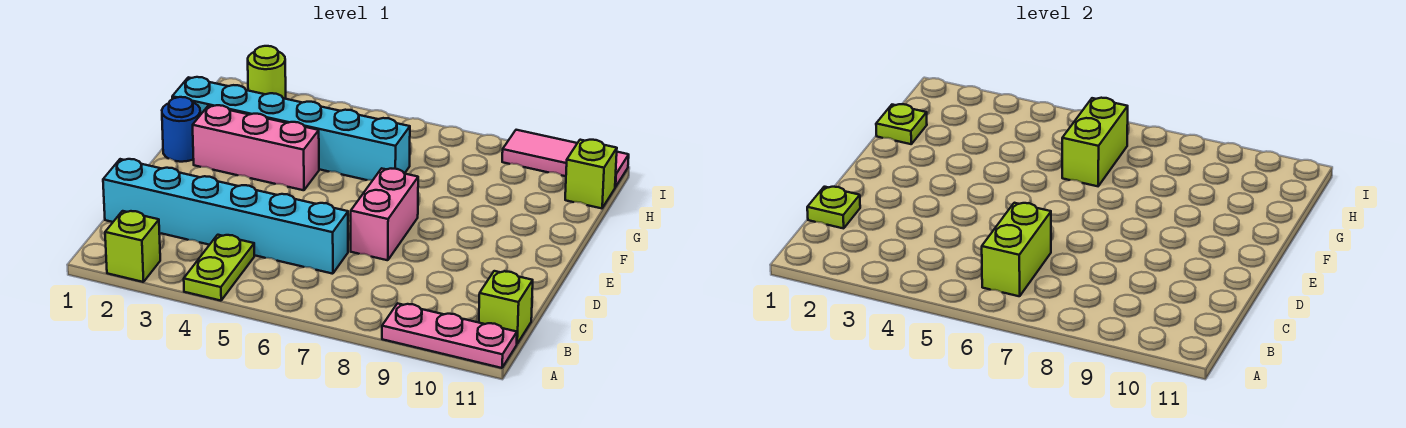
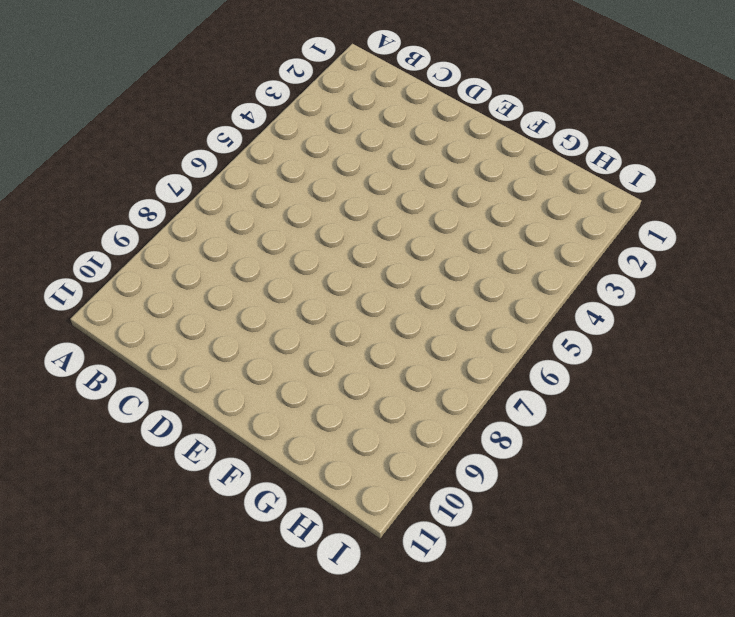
none -> lime brick A2 level 1
none -> lime plate A4:B4 level 1
none -> pink plate A9:A11 level 1

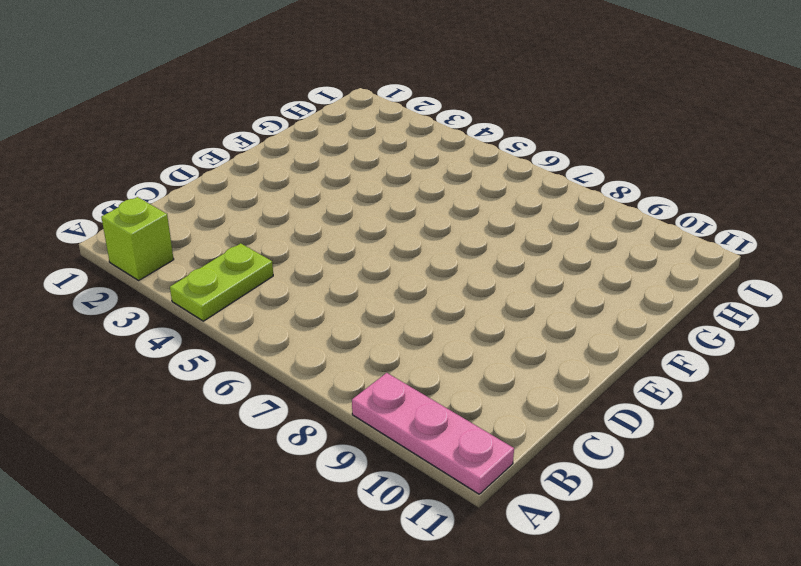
none -> lime brick B11 level 1
none -> cyan brick C1:C6 level 1
none -> pink brick D7:E7 level 1

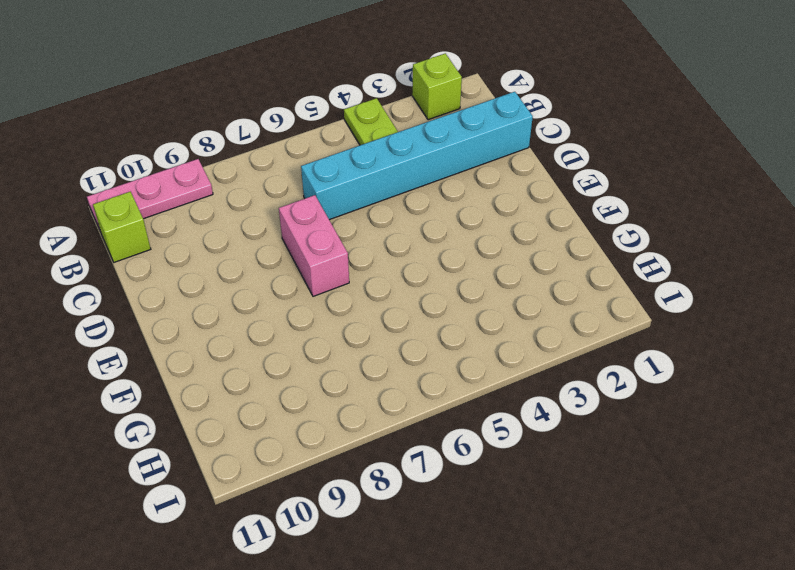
none -> blue round brick F1 level 1
none -> pink brick F2:F4 level 1
none -> cyan brick G1:G6 level 1

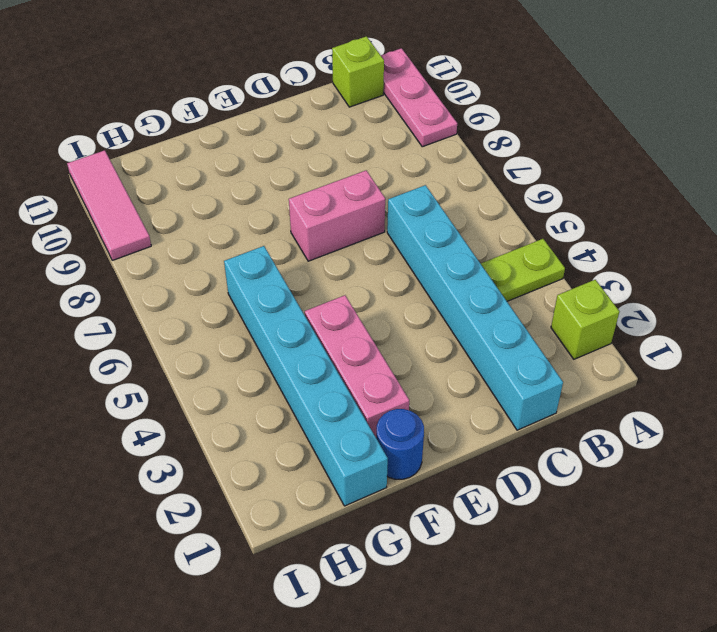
none -> lime brick H11 level 1
none -> lime round brick I2 level 1
none -> lime brick B6:C6 level 2

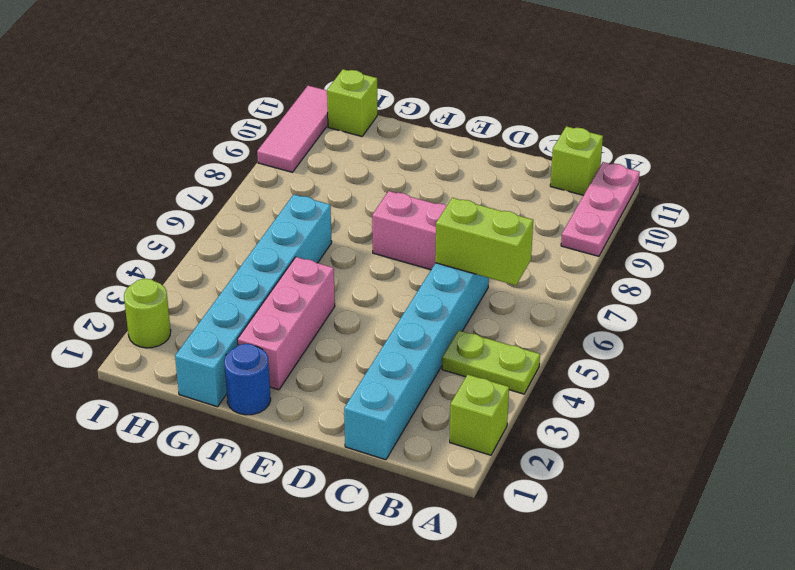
none -> lime plate C1 level 2
none -> lime plate G1 level 2
none -> lime brick G6:H6 level 2

